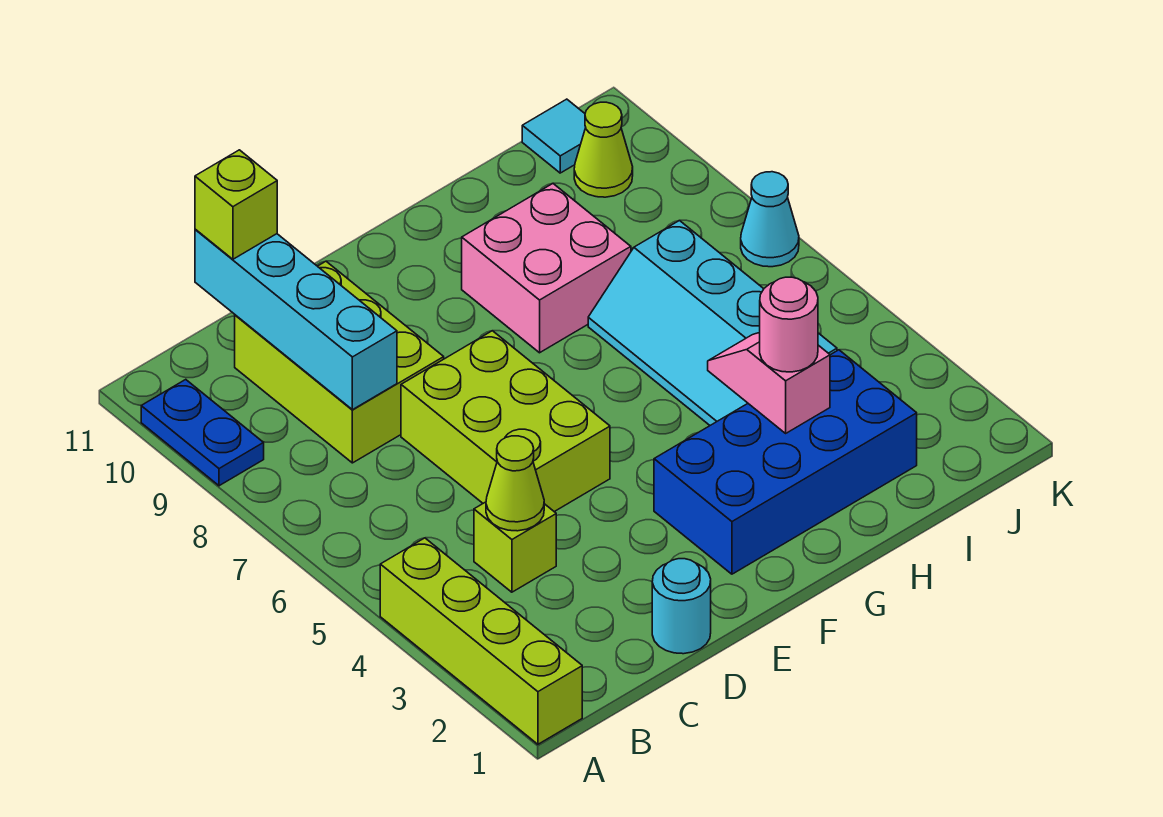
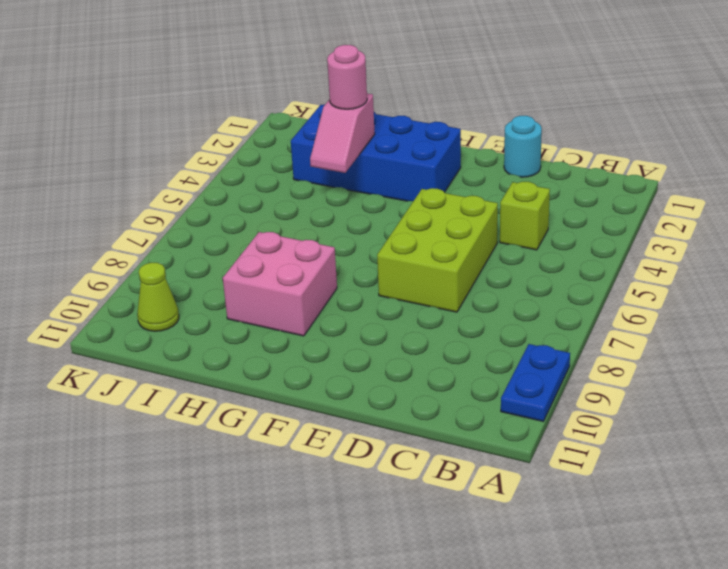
none -> lime brick A1:A4 level 1
none -> lime brick C8:D10 level 1
none -> cyan slope H4:I7 level 1 top I

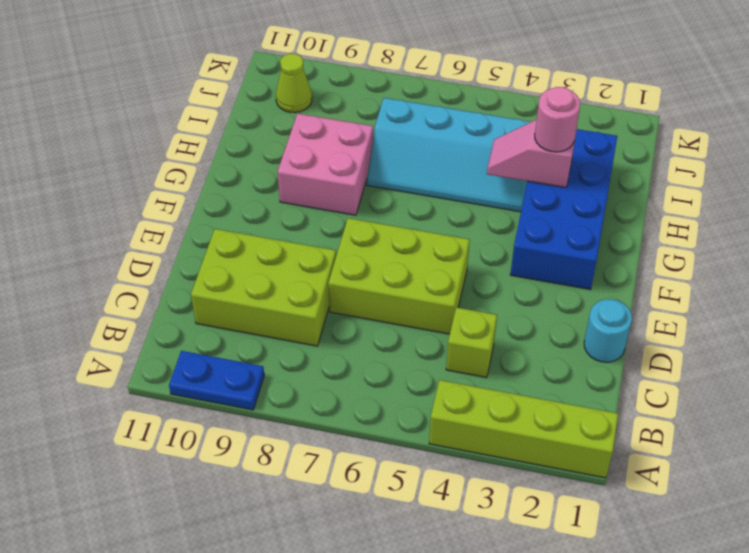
none -> cyan tile J11 level 1
none -> cyan cone K7 level 1
none -> lime cone C4 level 2

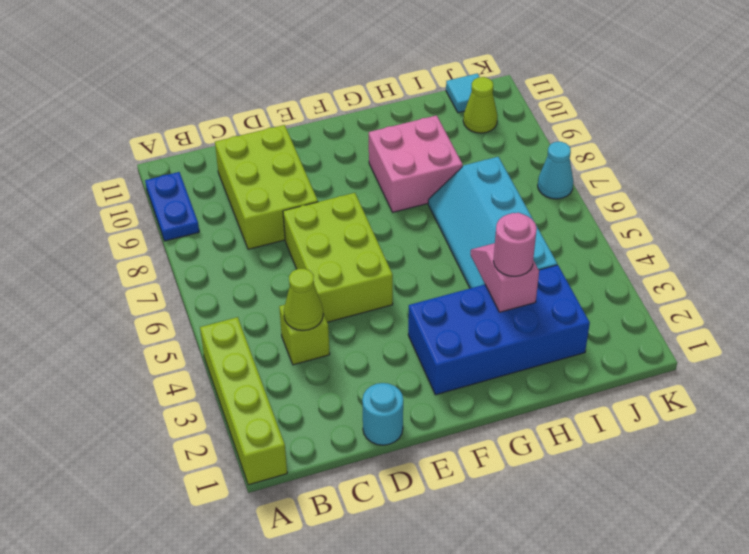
none -> cyan brick C8:C11 level 2
none -> lime brick C11 level 3

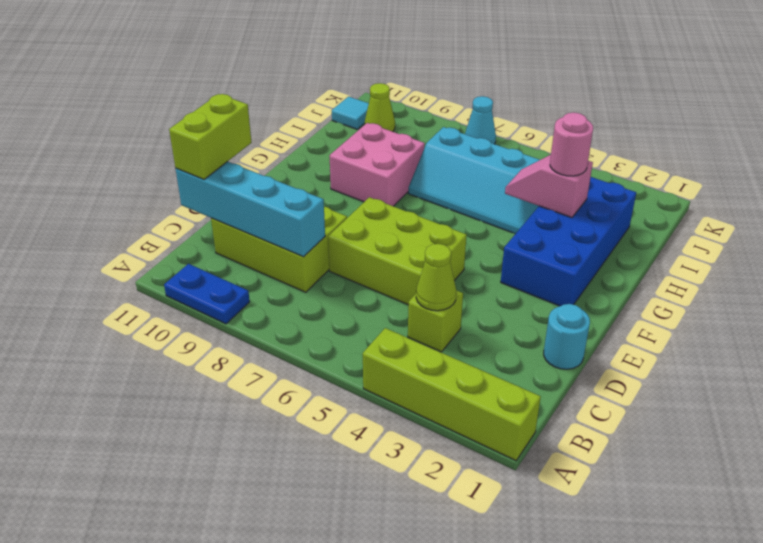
lime brick C11:D11 level 3 -> lime brick C11 level 3

